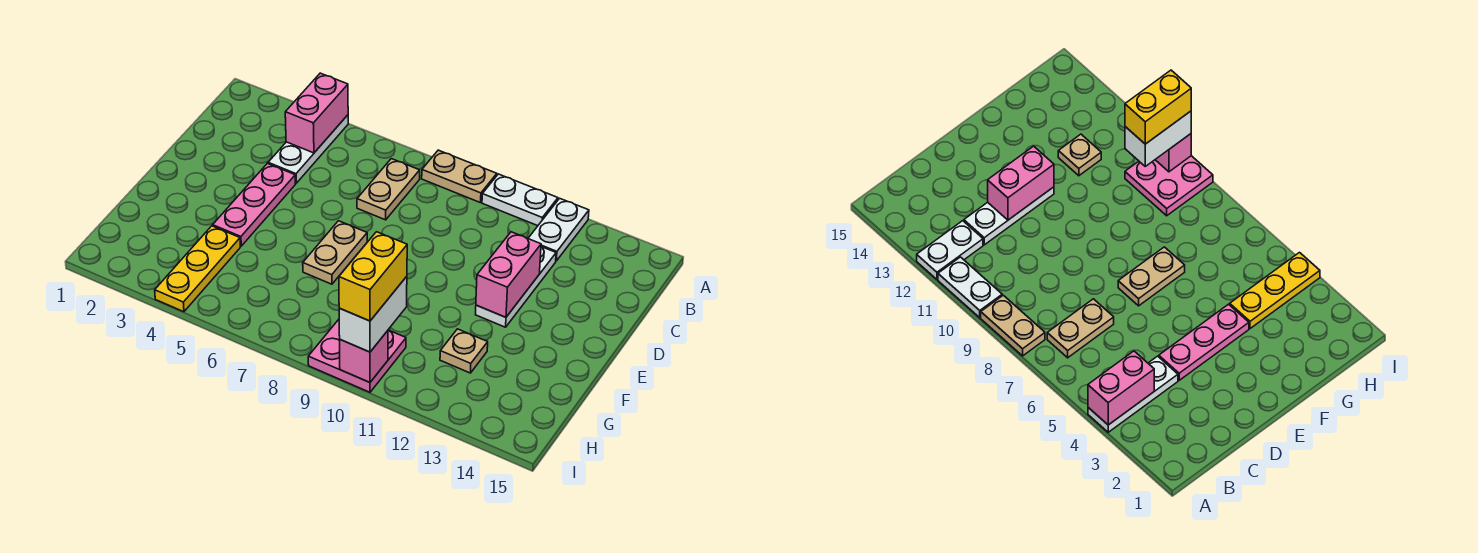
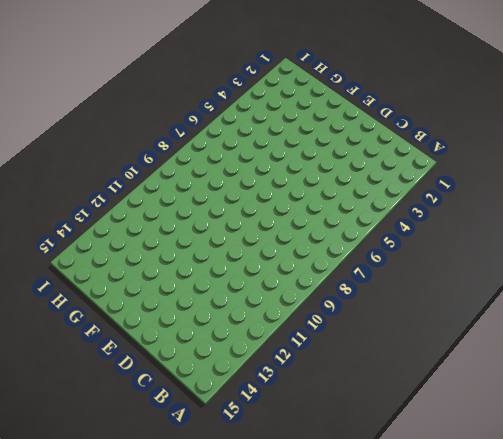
none -> white plate A4:C4 level 1
none -> tan plate A8:A9 level 1
none -> white plate A10:A11 level 1

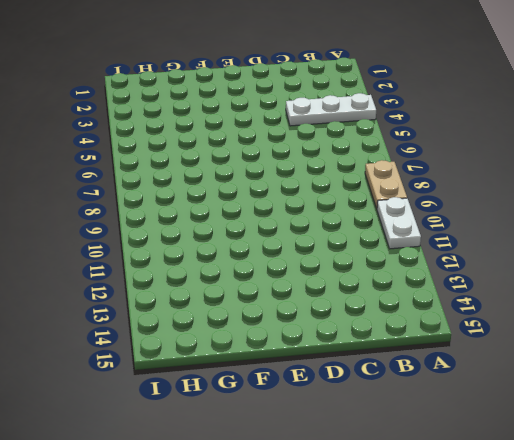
none -> white plate A12:B12 level 1
none -> tan plate B7:C7 level 1
none -> white plate C12:E12 level 1

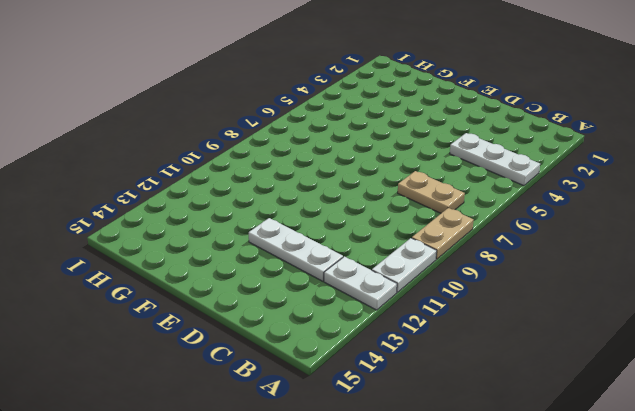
none -> pink plate D4:F4 level 1
none -> tan plate E7:F7 level 1
none -> yellow plate G4:I4 level 1

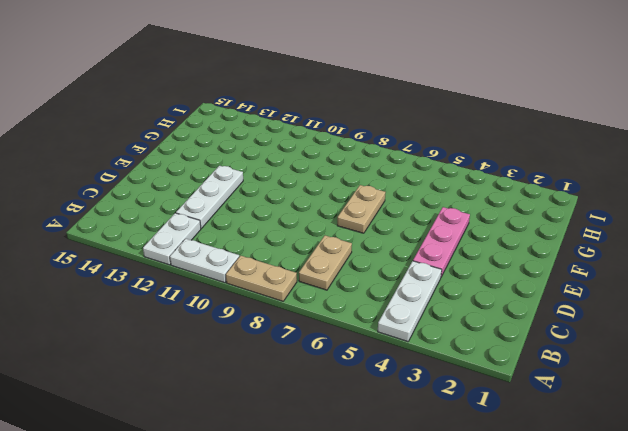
none -> yellow plate G4:I4 level 1
none -> tan plate G12 level 1
none -> pink plate H9:I10 level 1

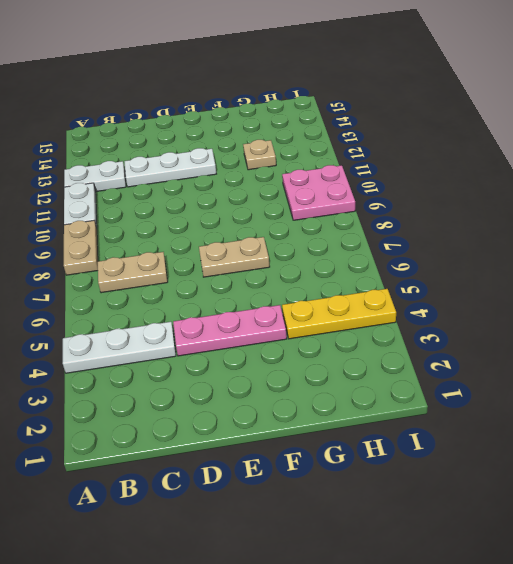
none -> pink brick A4:B4 level 2
none -> pink brick D12:E12 level 2
none -> pink brick I10 level 2

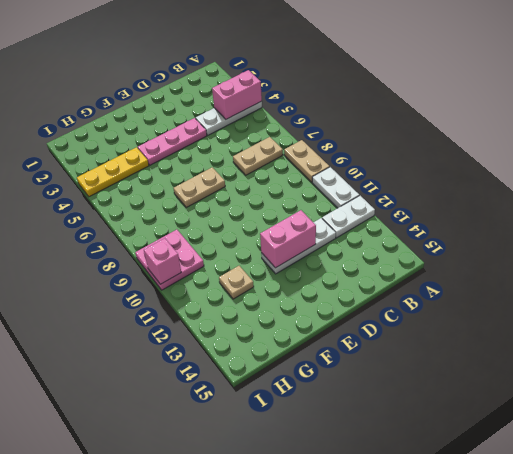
none -> white brick H10:I10 level 3
none -> yellow brick H10:I10 level 4

